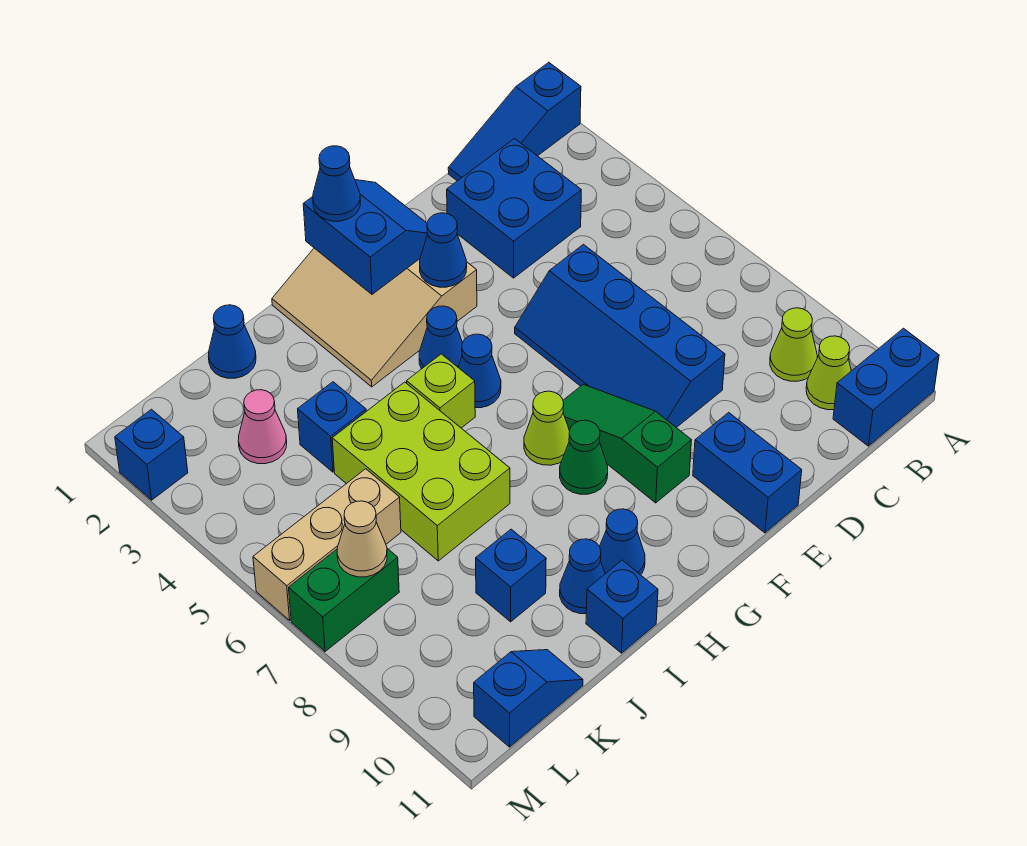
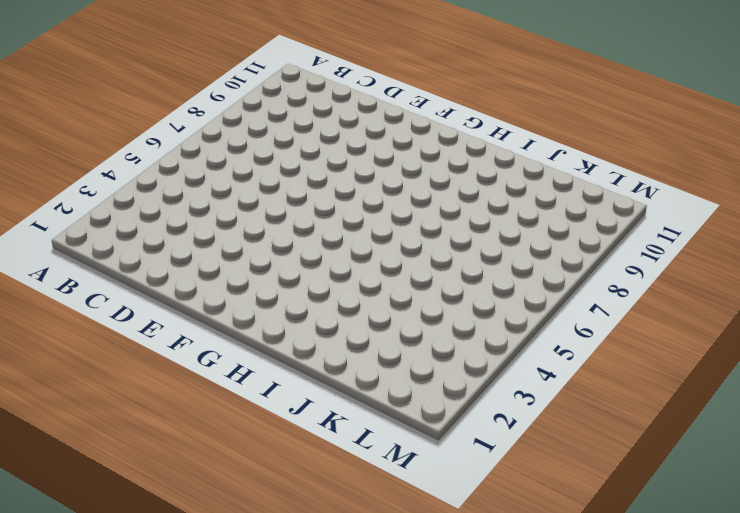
none -> blue slope A1:C1 level 1 top A
none -> blue brick A11:B11 level 1
none -> lime cone B9 level 1
none -> lime cone B10 level 1

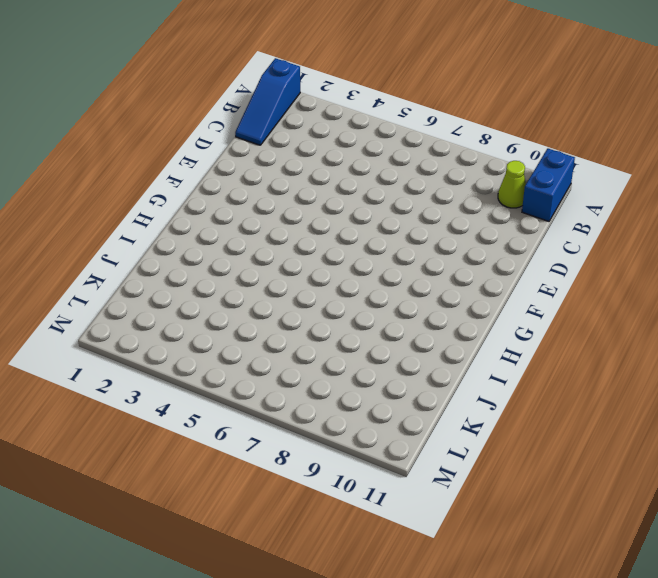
none -> lime cone B9 level 1
none -> blue brick C2:D3 level 1
none -> blue slope D5:E8 level 1 top D
none -> blue brick E10:E11 level 1

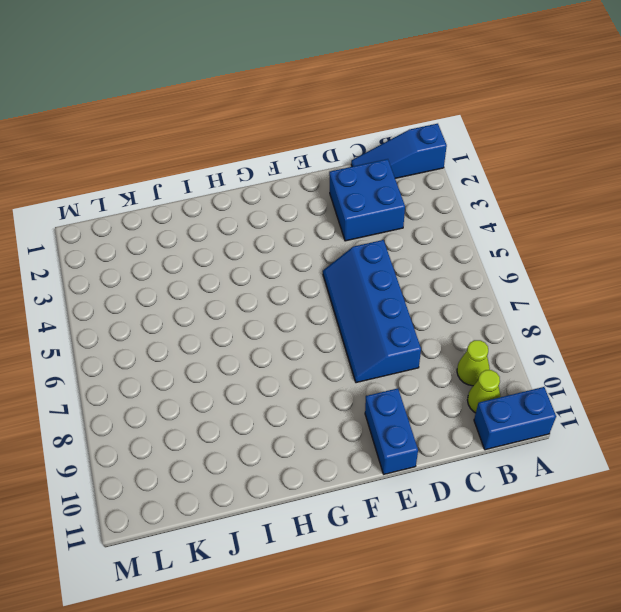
none -> tan slope F1:H3 level 1 top F
none -> green slope F7:F9 level 1 top 9
none -> blue cone G4 level 1
none -> blue cone G5 level 1

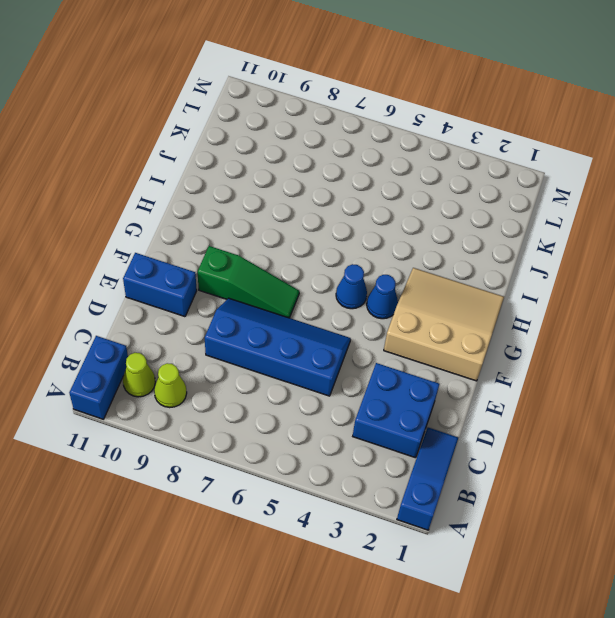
none -> lime cone G7 level 1
none -> green cone G8 level 1
none -> lime brick H5 level 1
none -> blue cone H10 level 1

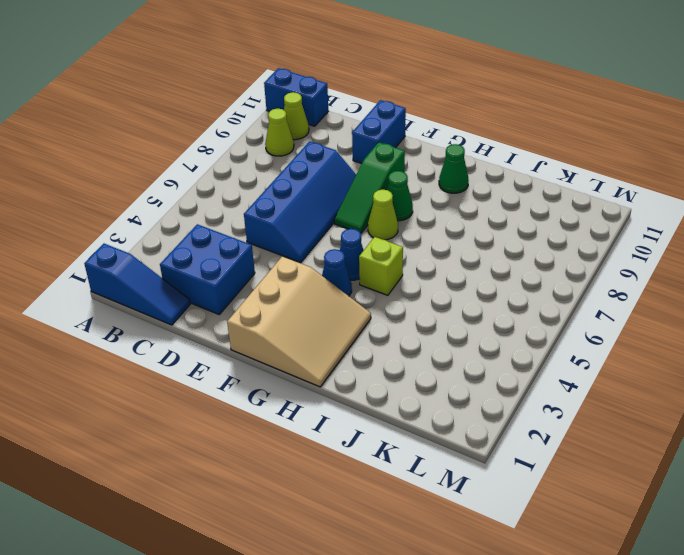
green cone H10 level 1 -> blue cone H10 level 1
none -> lime brick I5:J7 level 1
none -> blue cone I10 level 1
none -> blue brick I11 level 1
none -> blue cone J1 level 1

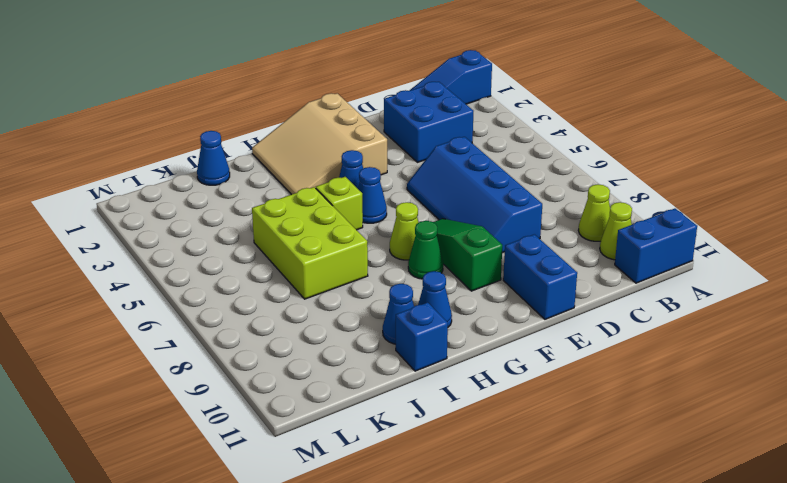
none -> blue brick J4 level 1
none -> blue brick J9 level 1
none -> pink cone K3 level 1
none -> tan brick K6:M6 level 1

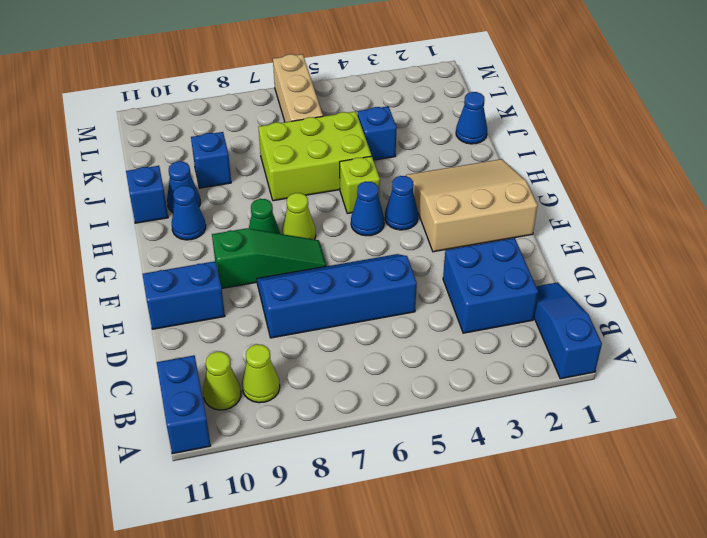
none -> pink cone K3 level 1
none -> blue slope K11:L11 level 1 top L
none -> green brick L7:M7 level 1
none -> blue brick M2 level 1

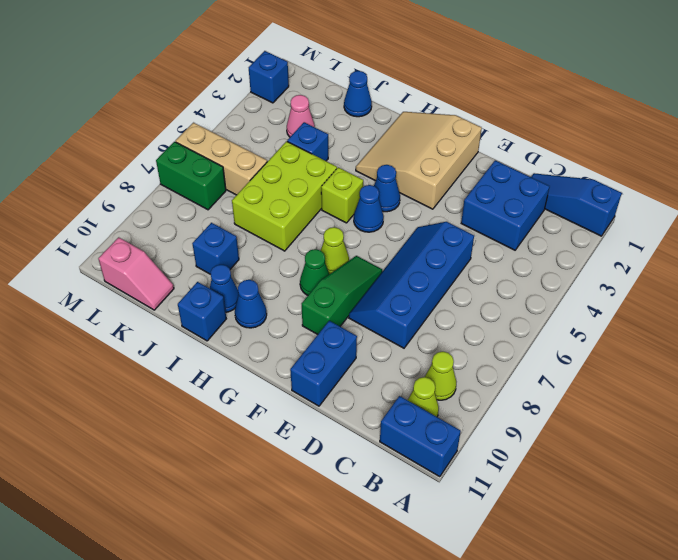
pink slope K11:L11 level 1 top L -> blue slope K11:L11 level 1 top L
none -> blue slope F1:G2 level 2 top G
none -> blue cone F3 level 2
none -> tan cone L7 level 2
none -> blue cone G1 level 3

